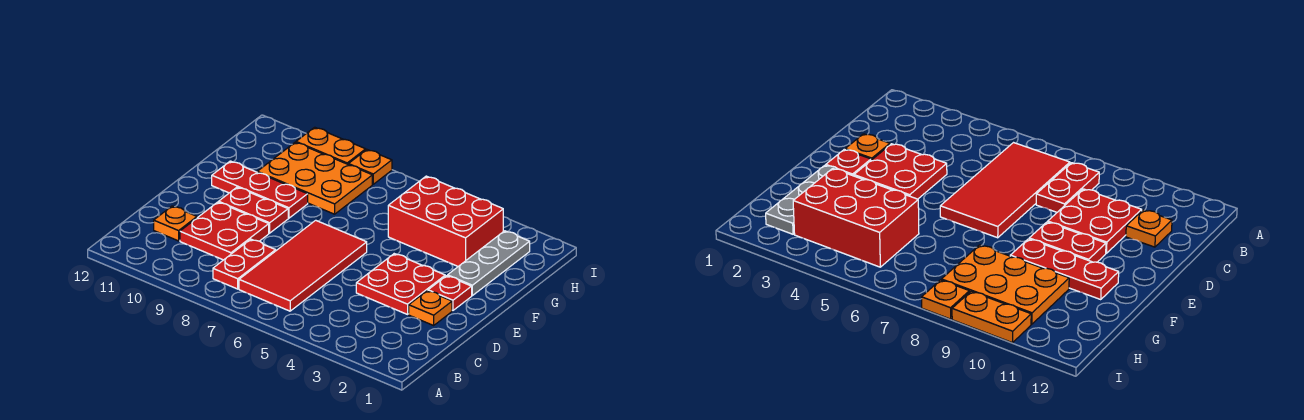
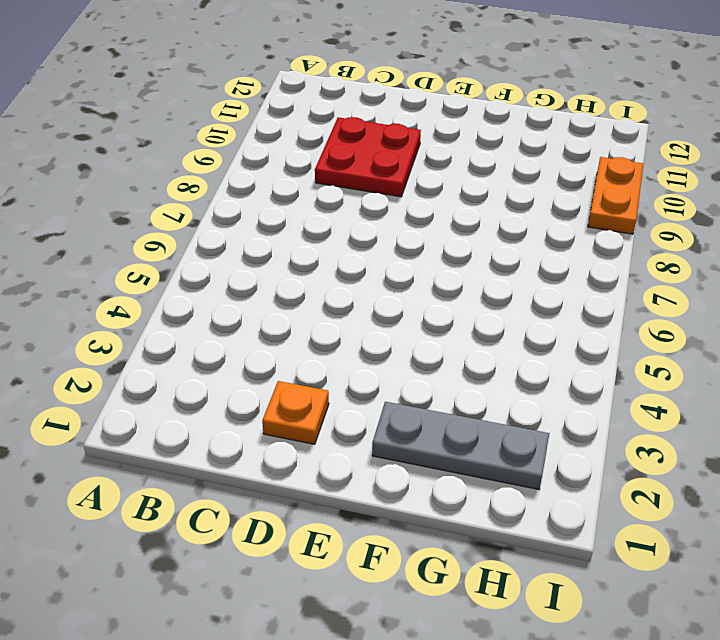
none -> red tile B6:E7 level 1
none -> red plate B8:C8 level 1
none -> orange plate C11 level 1

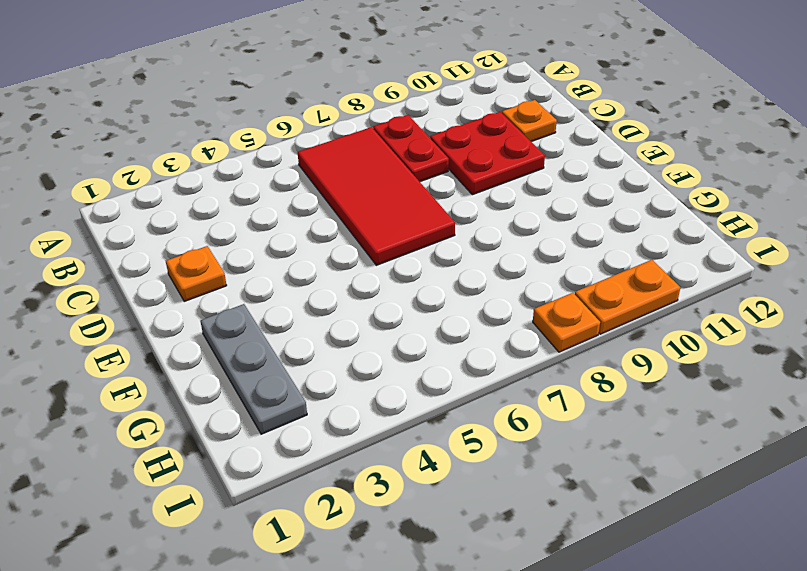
none -> red plate D3:E4 level 1
none -> red plate E2 level 1
none -> red plate E9:E10 level 1

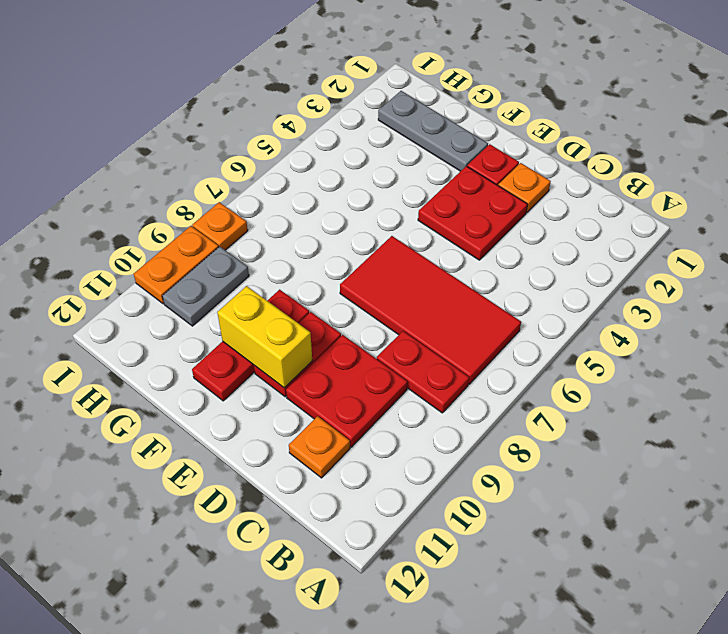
yellow brick E10:F10 level 2 -> none
grey plate H9:H10 level 1 -> orange plate G8:H10 level 1
none -> red brick G3:H5 level 1

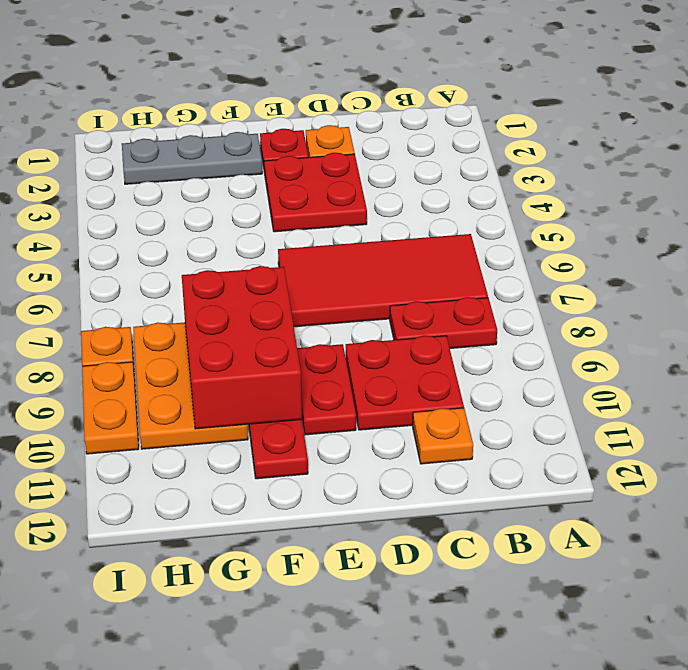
red brick F8:G10 level 2 -> red brick G3:H5 level 1

